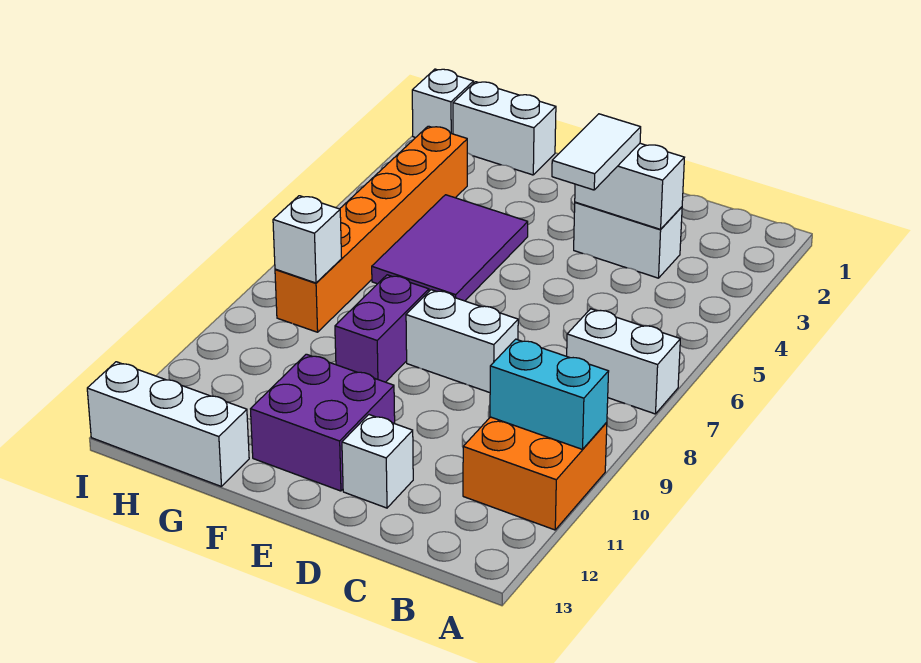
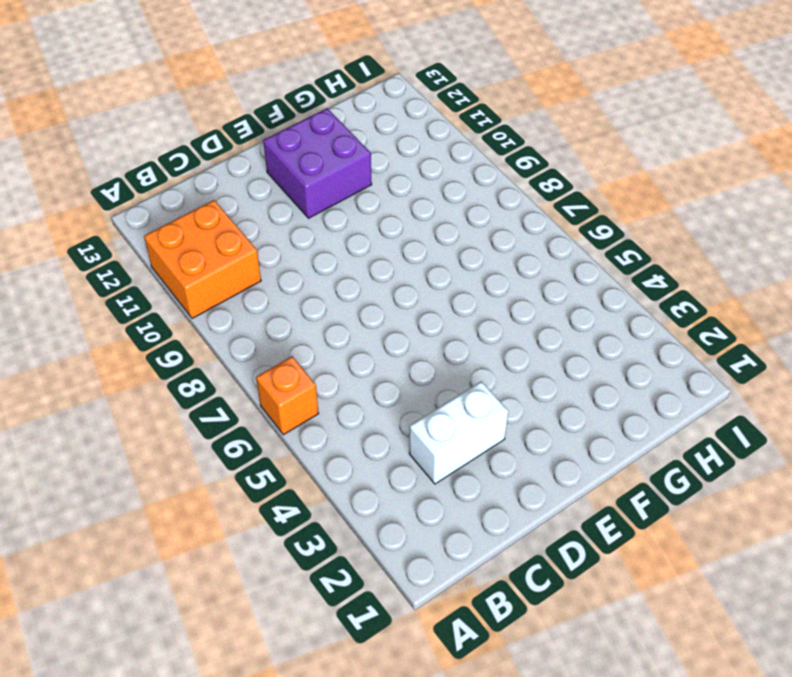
orange brick A6 level 1 -> none
none -> white brick A7:B7 level 1
none -> white brick D8:E8 level 1
none -> white brick D12 level 1

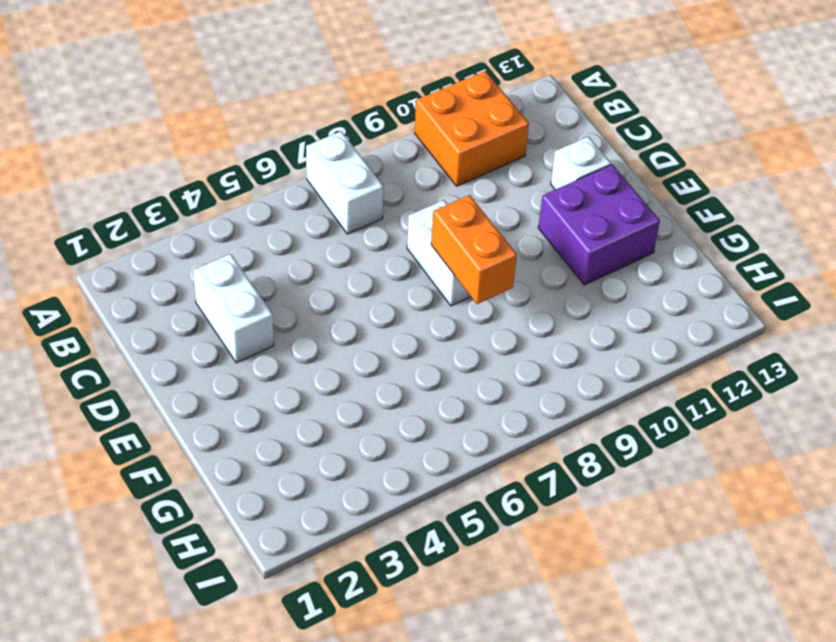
orange brick E8:F8 level 2 -> none
none -> purple tile F4:G6 level 1
none -> purple brick F8:F9 level 1
none -> white brick G1:H1 level 1

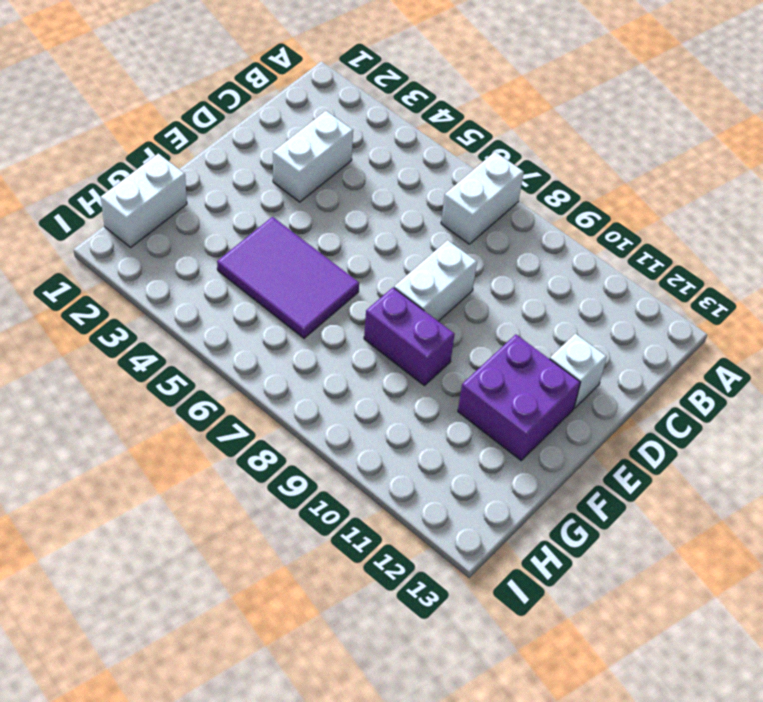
none -> orange brick A10:B11 level 1
none -> white brick G13:I13 level 1
none -> orange brick H3:H8 level 1

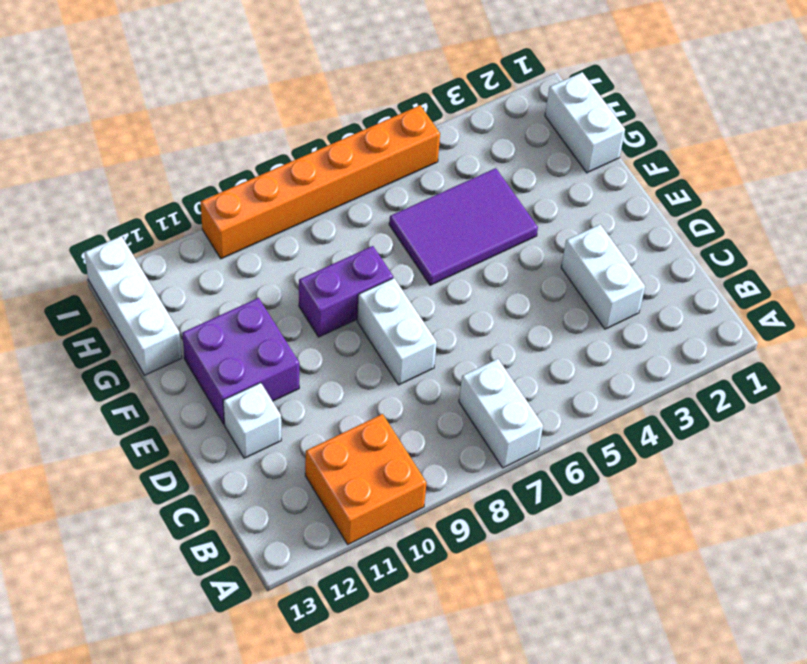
orange brick I5:I10 level 1 -> orange brick H3:H8 level 1
none -> white brick I1 level 1
none -> cyan brick A10:B10 level 2
none -> white brick C3:D3 level 2

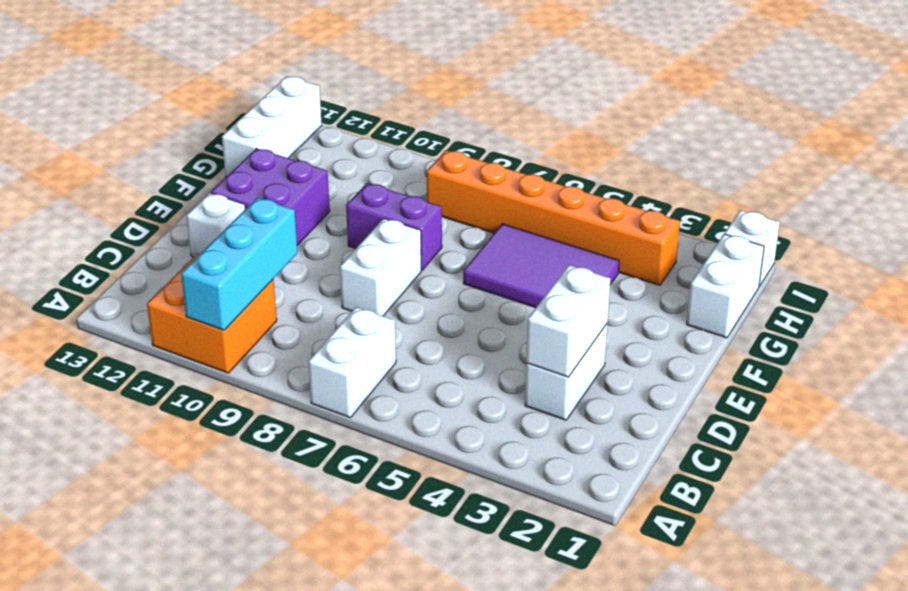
cyan brick A10:C10 level 2 -> cyan brick A10:B10 level 2
none -> white brick H8 level 2
none -> white tile D3:D4 level 3

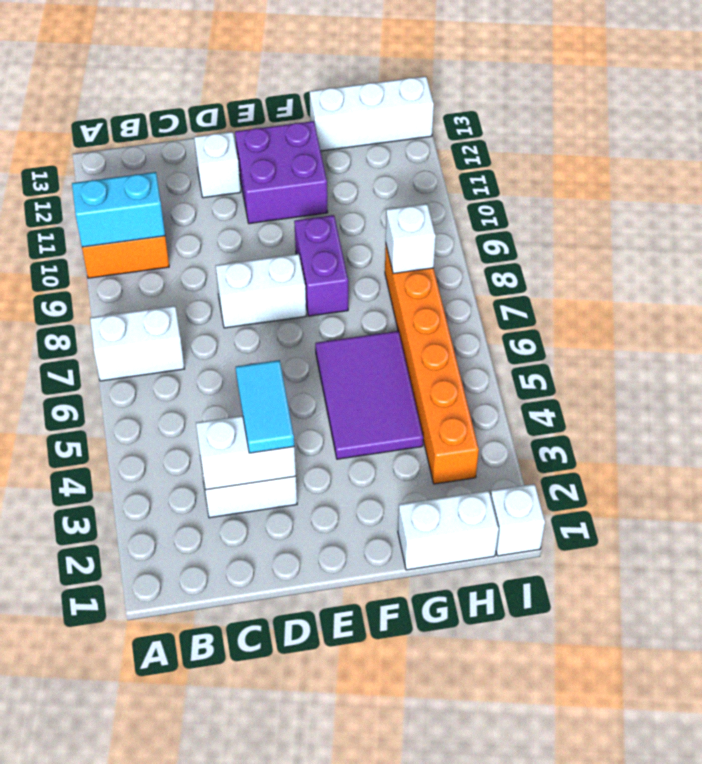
cyan tile D3:D4 level 3 -> white tile D3:D4 level 3

